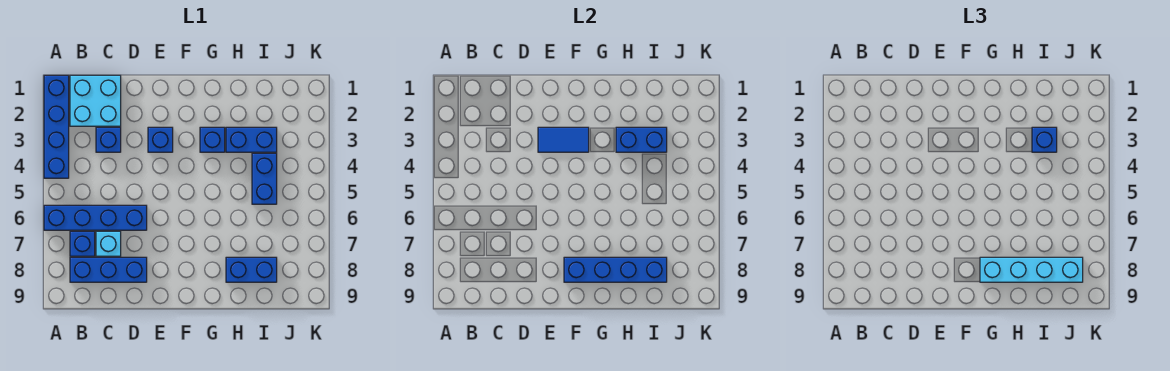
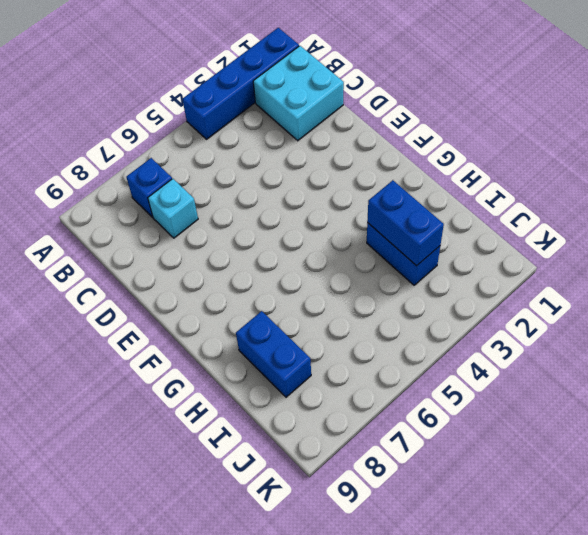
none -> blue brick A6:D6 level 1
none -> blue brick B8:D8 level 1
none -> blue brick C3 level 1

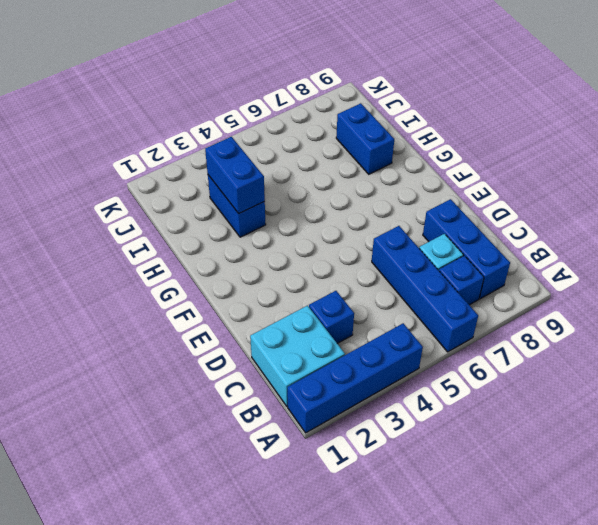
none -> blue brick E3 level 1
none -> blue brick G3 level 1
none -> blue brick I4:I5 level 1

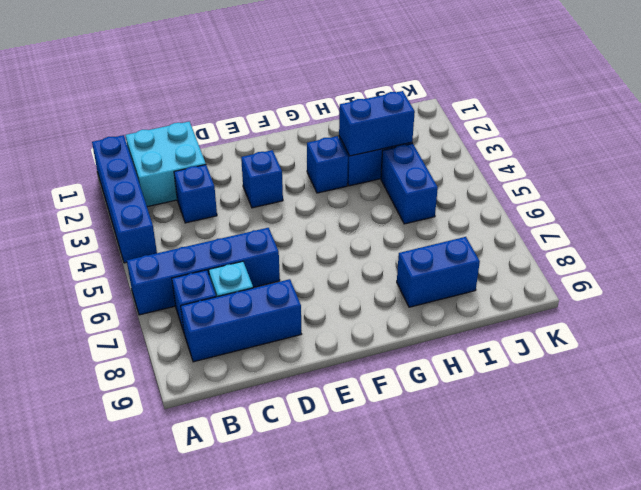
none -> blue tile E3:F3 level 2
none -> blue brick F8:I8 level 2
none -> cyan brick G8:J8 level 3

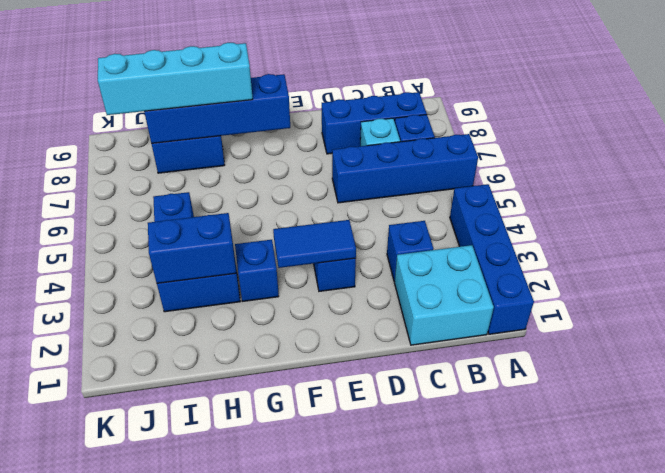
none -> blue brick I3 level 3

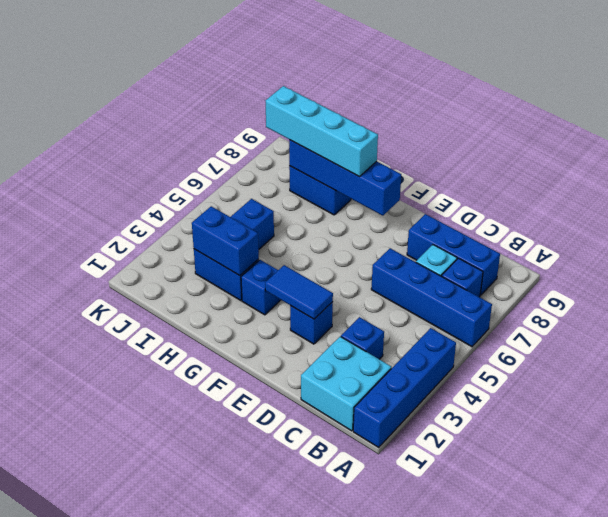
none -> blue brick I3 level 3

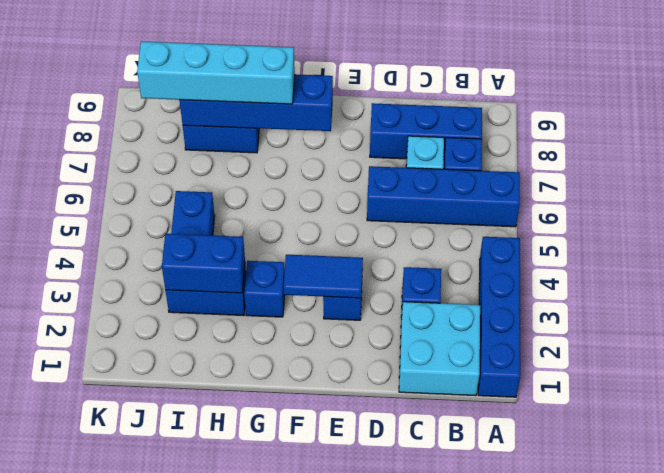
none -> blue brick I3 level 3

